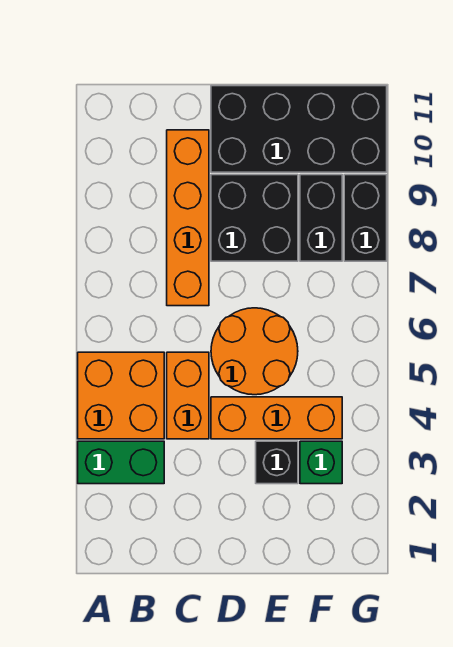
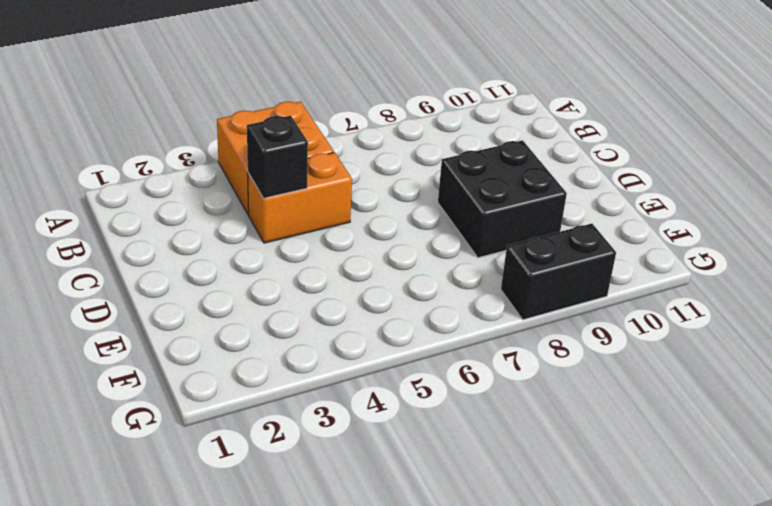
black brick C4 level 2 -> black brick E3 level 1
none -> green brick A3:B3 level 1
none -> orange brick C7:C10 level 1
none -> orange brick D4:F4 level 1

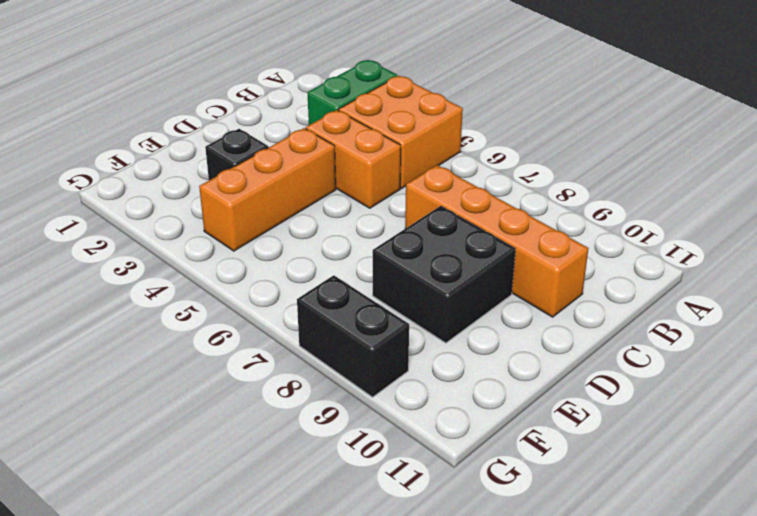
none -> orange round brick D5:E6 level 1
none -> black brick D10:G11 level 1
none -> green brick F3 level 1

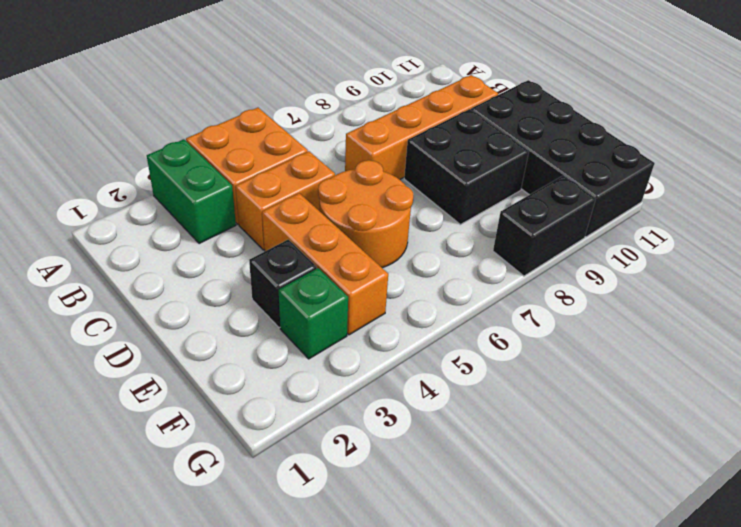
none -> black brick F8:F9 level 1

